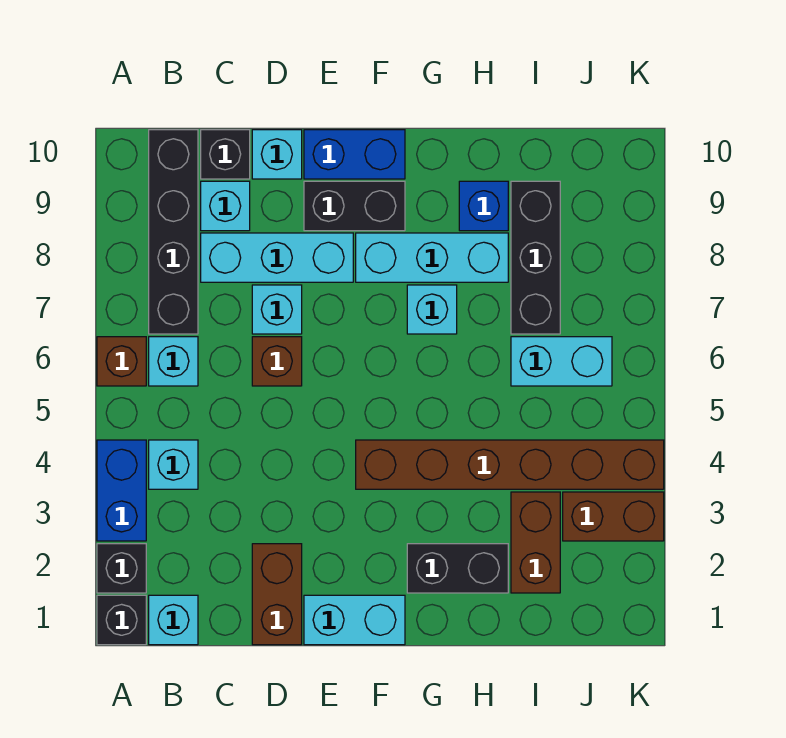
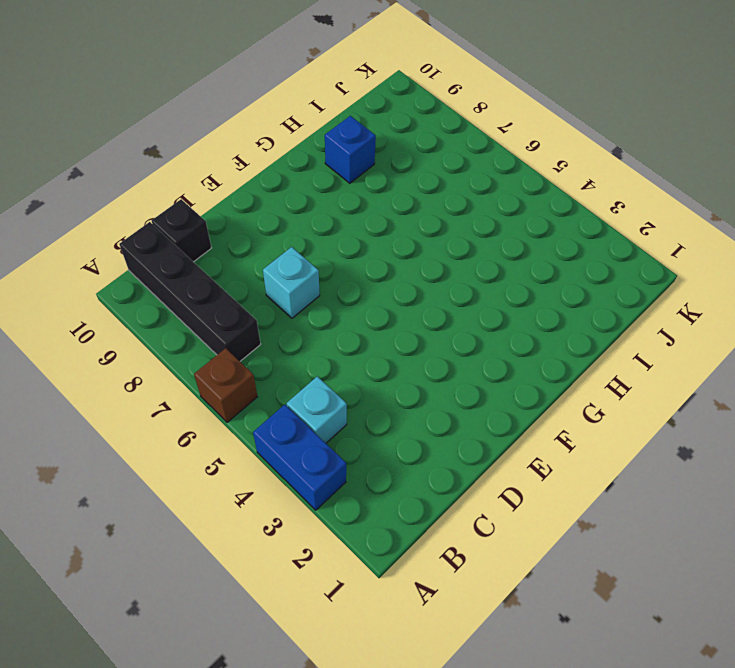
none -> black brick A1 level 1
none -> black brick A2 level 1
none -> cyan brick B1 level 1

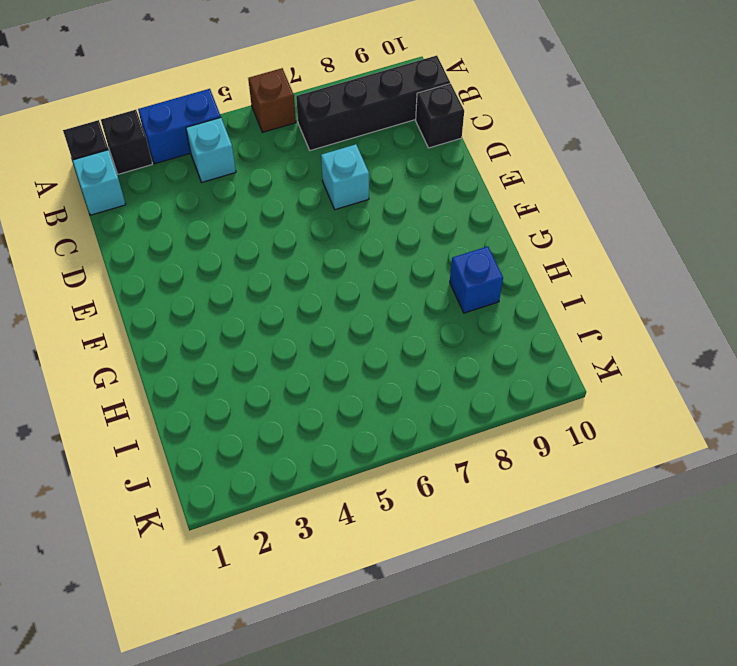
none -> cyan brick B6 level 1
none -> cyan brick C8:E8 level 1
none -> cyan brick C9 level 1

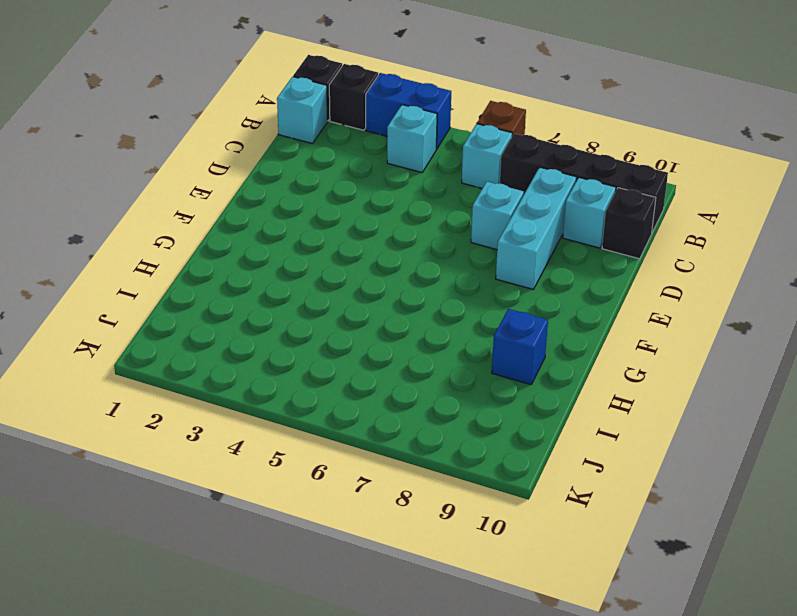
none -> brown brick D1:D2 level 1
none -> brown brick D6 level 1
none -> cyan brick D10 level 1

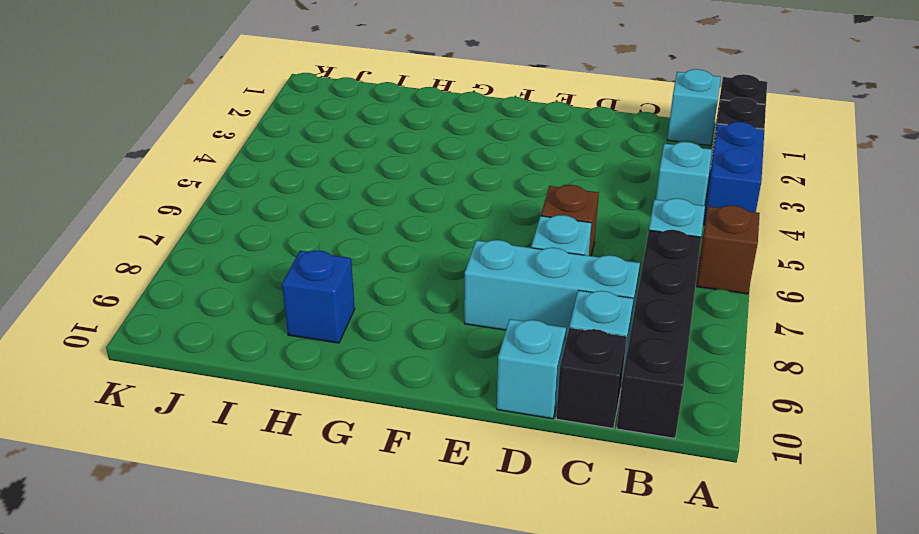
none -> brown brick D1:D2 level 1
none -> cyan brick E1:F1 level 1
none -> black brick E9:F9 level 1

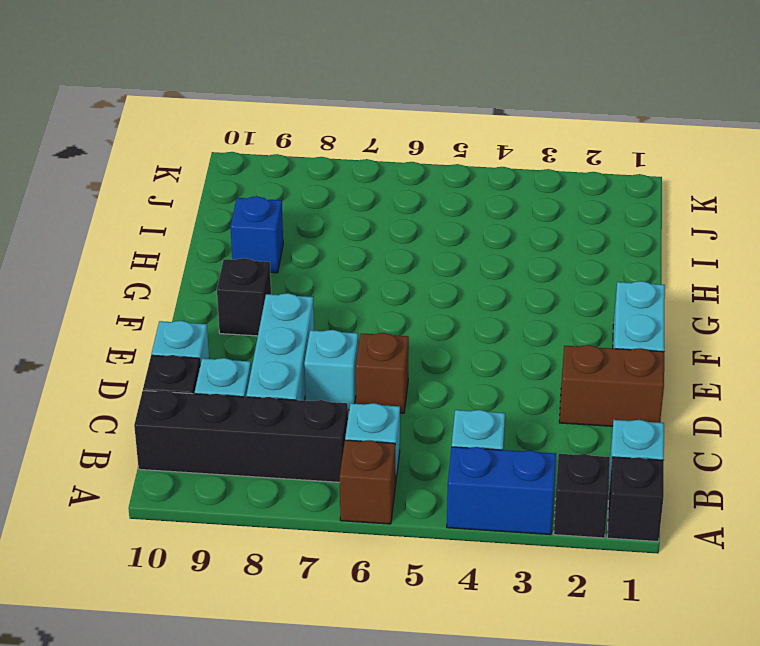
black brick F9 level 1 -> black brick E9:F9 level 1
none -> blue brick E10:F10 level 1
none -> brown brick F4:K4 level 1
none -> cyan brick F8:H8 level 1

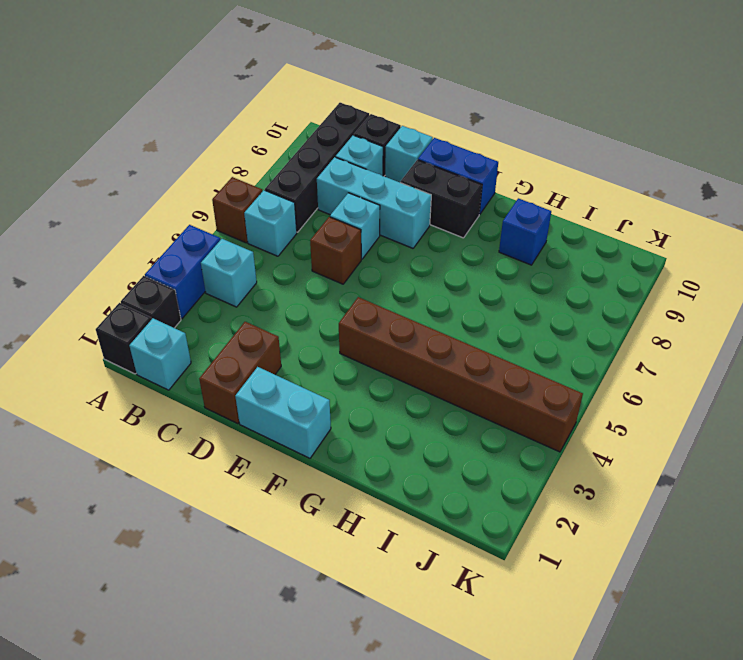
none -> cyan brick F8:H8 level 1
none -> black brick G2:H2 level 1
none -> cyan brick G7 level 1

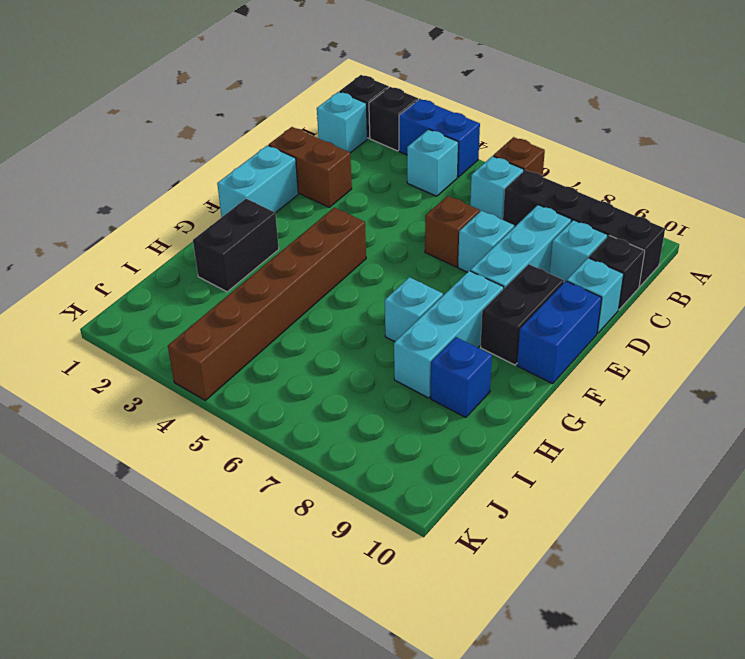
none -> brown brick I2:I3 level 1
none -> cyan brick I6:J6 level 1
none -> black brick I7:I9 level 1

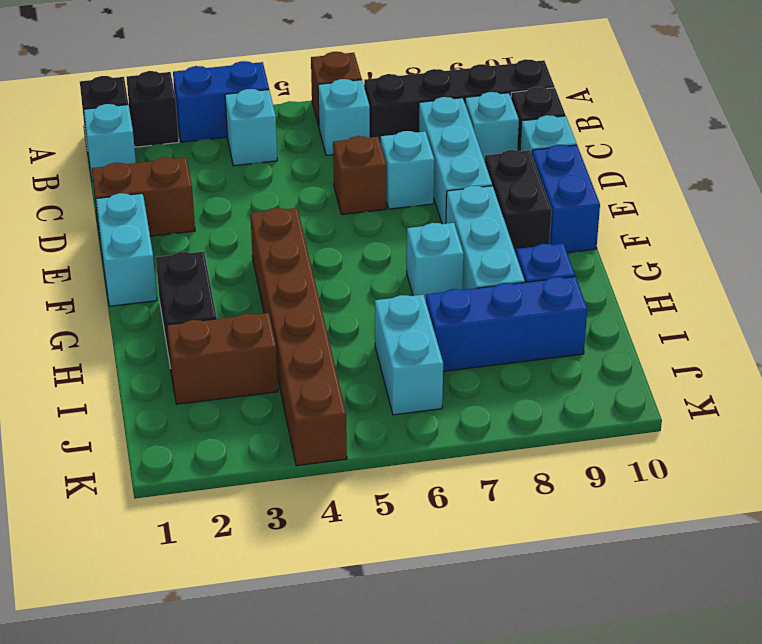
blue brick I7:I9 level 1 -> black brick I7:I9 level 1
none -> brown brick J3:K3 level 1

